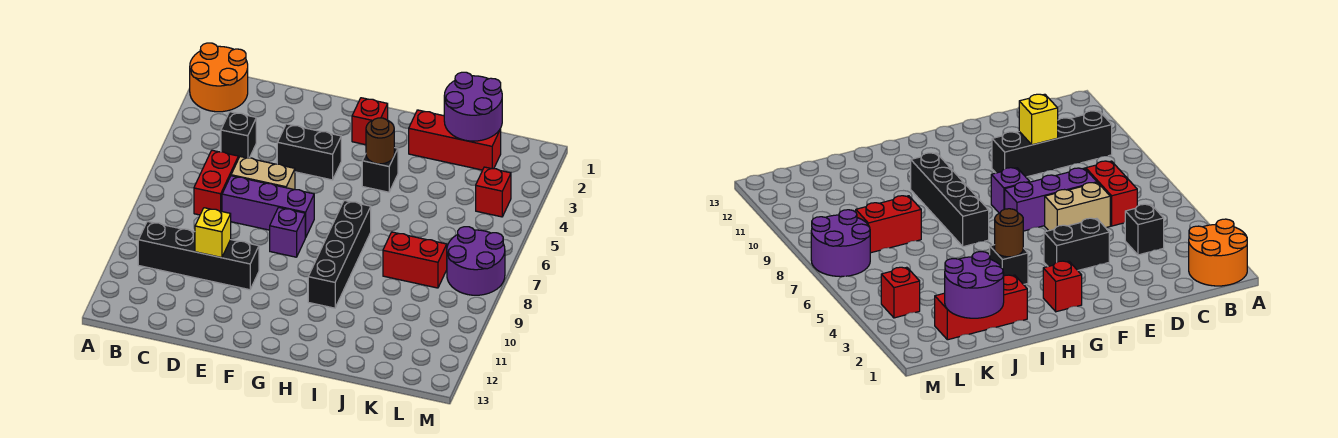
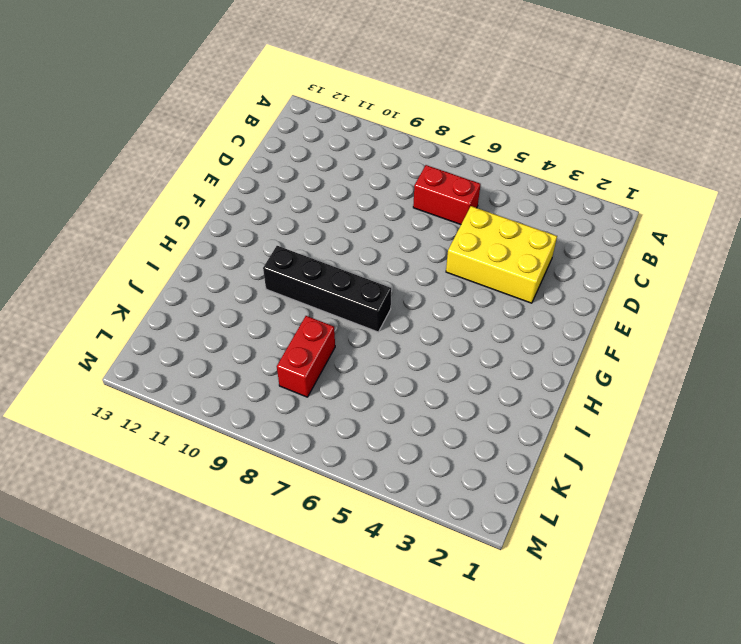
yellow brick D3:E5 level 1 -> black brick E4:F4 level 1
none -> orange round brick A1:B2 level 1
none -> black brick B10:E10 level 1
none -> black brick C4 level 1

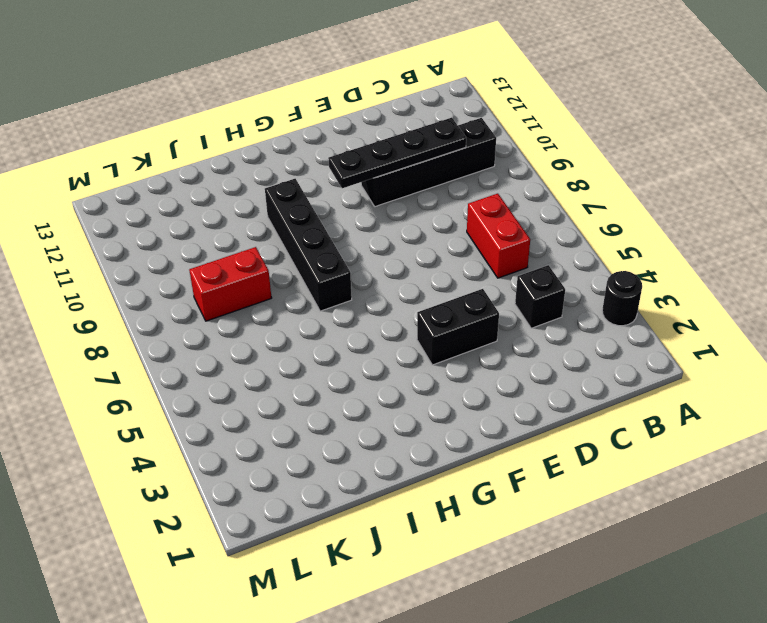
black round brick A3 level 1 -> none
black plate C10:F10 level 2 -> yellow brick D10 level 2
none -> orange round brick A1:B2 level 1
none -> tan brick D6:E6 level 1
none -> purple brick D7:F7 level 1

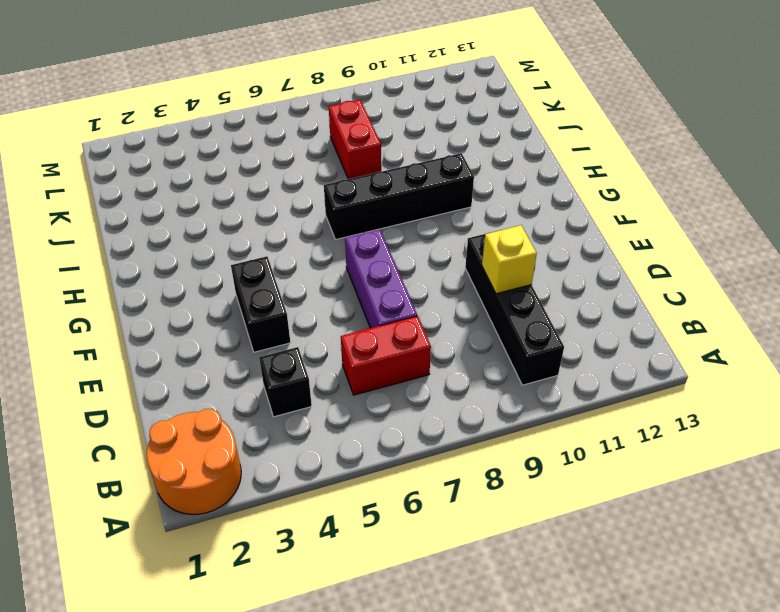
none -> tan brick D6:E6 level 1
none -> purple brick F8 level 1
none -> red brick G2 level 1

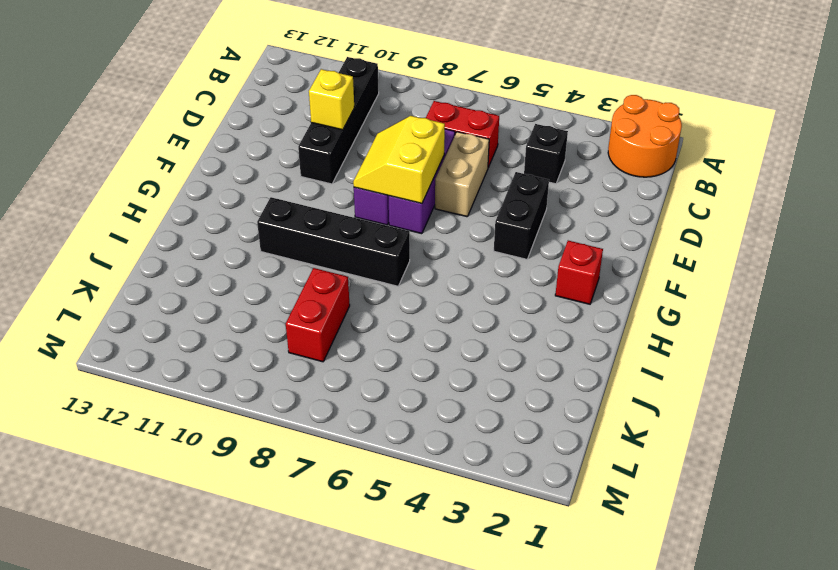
yellow slope E7:F8 level 2 top 7 -> none
none -> black brick H4 level 1
none -> red brick I2:K2 level 1
none -> red brick L4 level 1

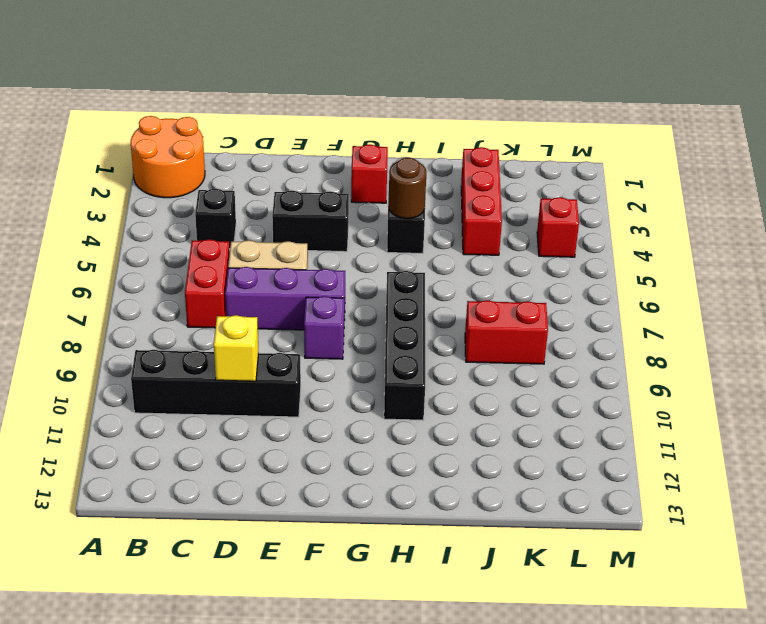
red brick J2:J4 level 1 -> red brick I2:K2 level 1
none -> purple round brick L7:M8 level 1
none -> purple round brick J1:K2 level 2

